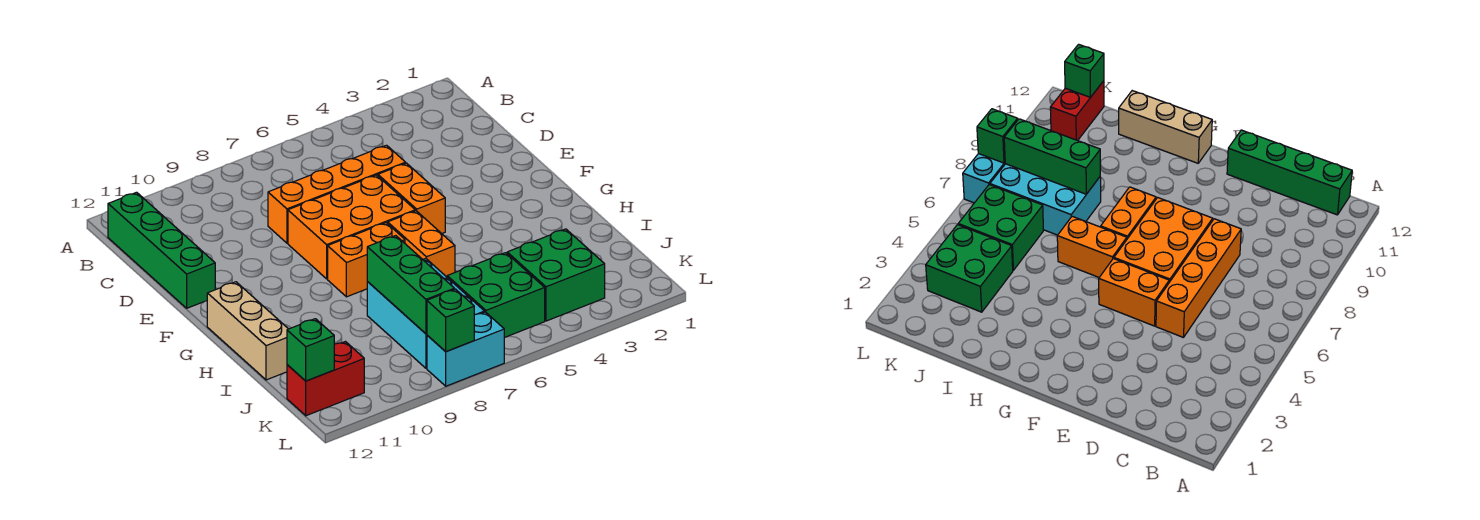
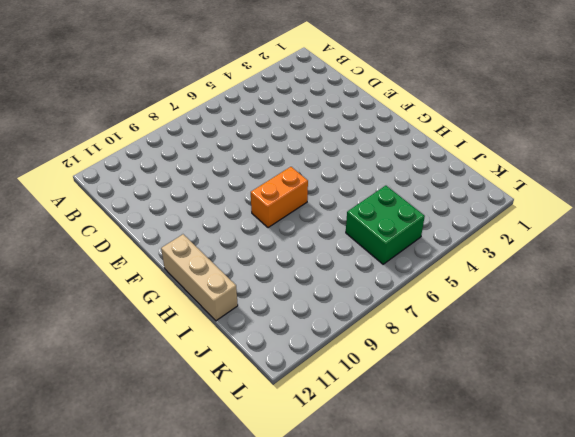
none -> green brick B12:E12 level 1
none -> orange brick D5:D8 level 1
none -> orange brick E5:F5 level 1

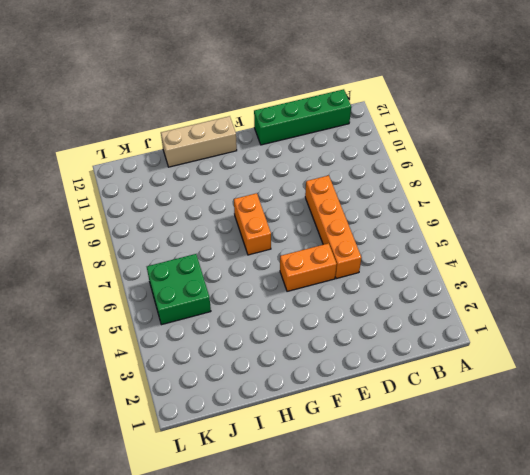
none -> orange brick E6:F8 level 1
none -> orange brick G6:H6 level 1
none -> cyan brick I7:K8 level 1

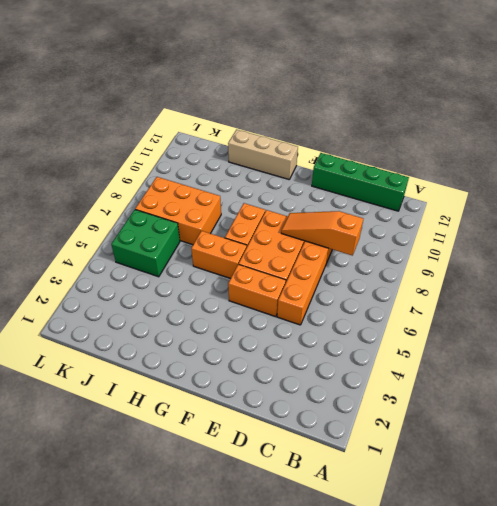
orange slope C8:E8 level 2 top C -> none
orange brick I7:K8 level 1 -> cyan brick I7:K8 level 1
none -> green brick J3:K4 level 1
none -> red brick K11:K12 level 1
none -> cyan brick L7:L8 level 1

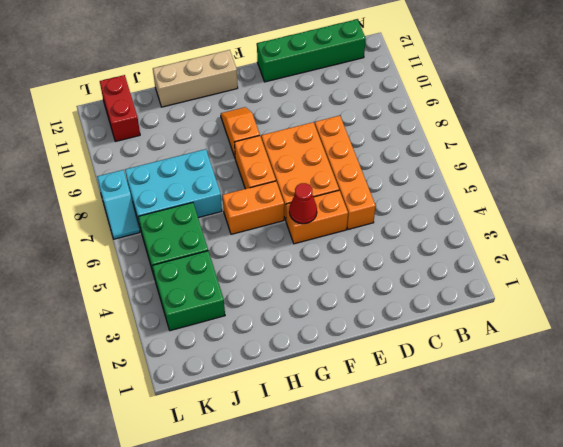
red cone F5 level 2 -> none
orange slope G9:G10 level 1 top 9 -> none
cyan slope L7:L8 level 1 top 8 -> cyan brick L7:L8 level 1
none -> green brick I8:K8 level 2
none -> green brick K12 level 2
none -> green brick L8 level 2

